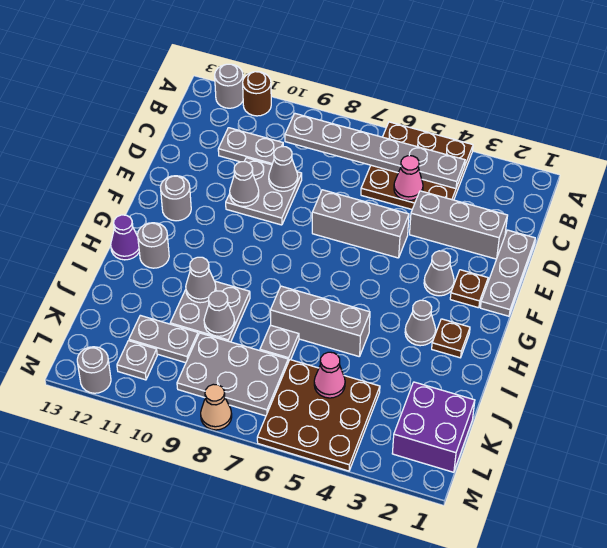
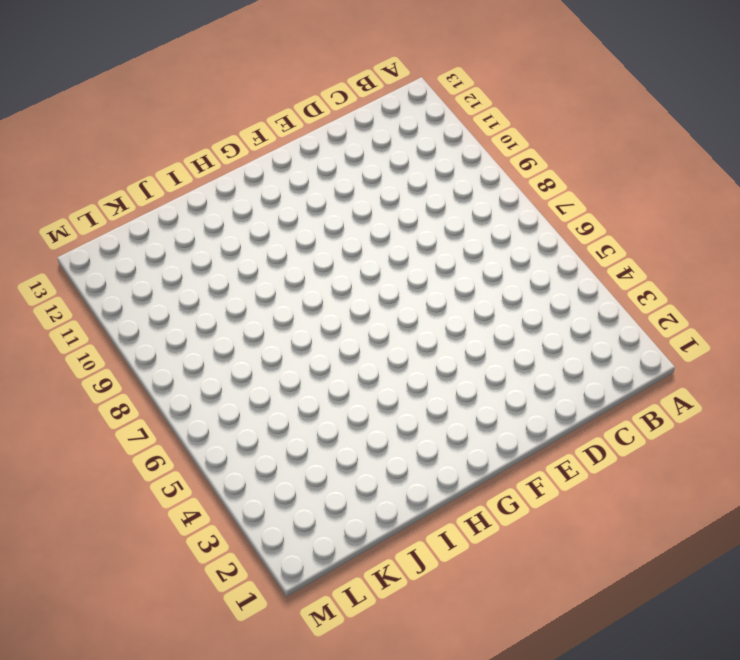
none -> brown plate A4:C6 level 1
none -> brown round brick A11 level 1
none -> grey round brick A12 level 1
none -> grey plate C10:C11 level 1

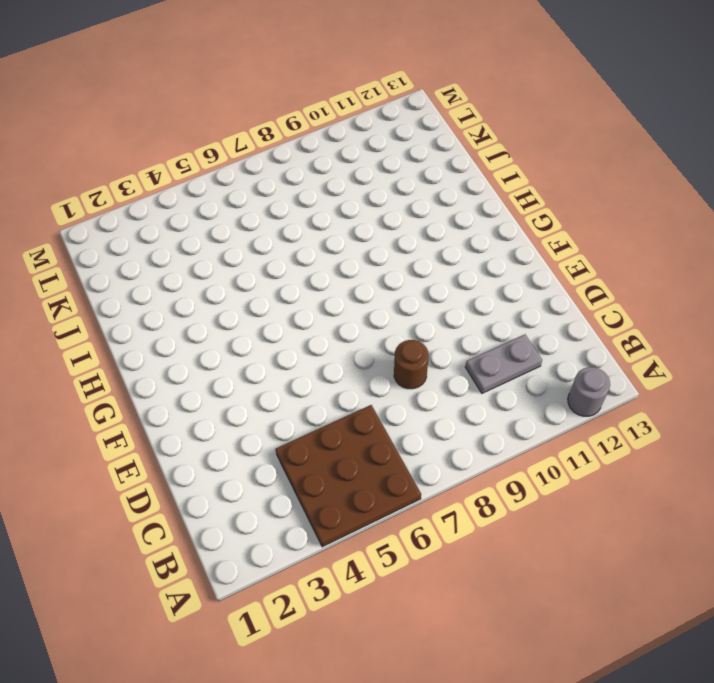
brown round brick D8 level 1 -> brown round brick A11 level 1
none -> grey plate D1:F1 level 1
none -> grey brick D2:D4 level 1
none -> grey plate D9:E10 level 1
none -> grey brick E5:E7 level 1

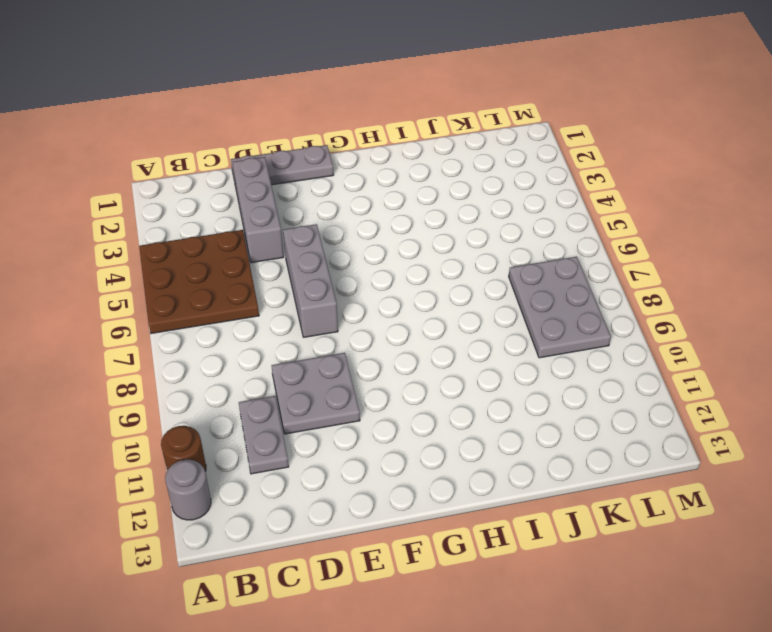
none -> brown plate F2 level 1
none -> grey cone F3 level 1
none -> grey round brick F12 level 1
none -> brown plate H2 level 1

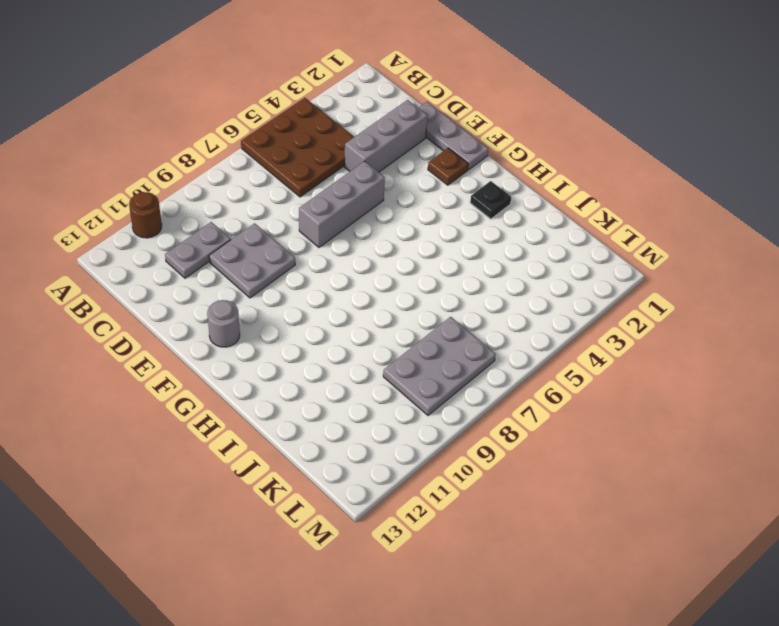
black plate H2 level 1 -> brown plate H2 level 1
none -> grey round brick A12 level 1
none -> grey cone F3 level 1
none -> grey cone H3 level 1
none -> grey round brick H12 level 1

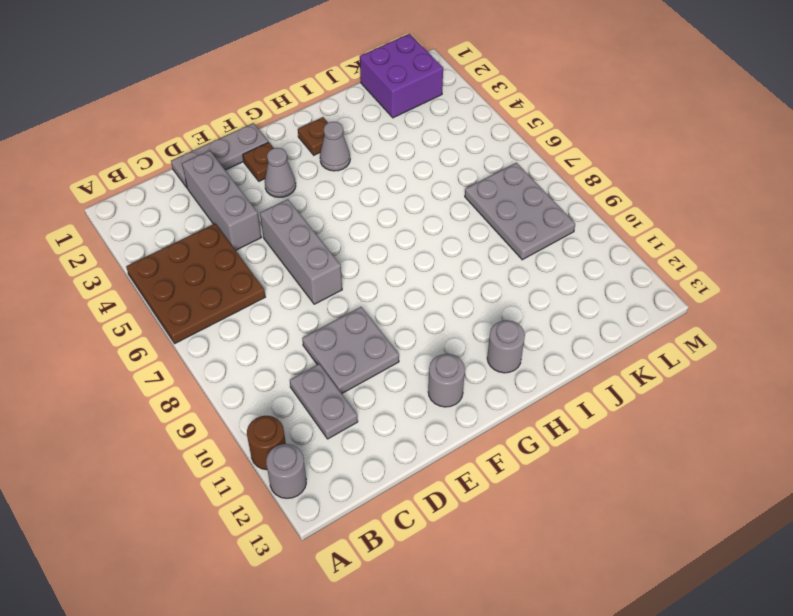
none -> purple cone H13 level 1
none -> grey brick I5:I7 level 1
none -> grey plate I9:J10 level 1
none -> grey plate J7 level 1

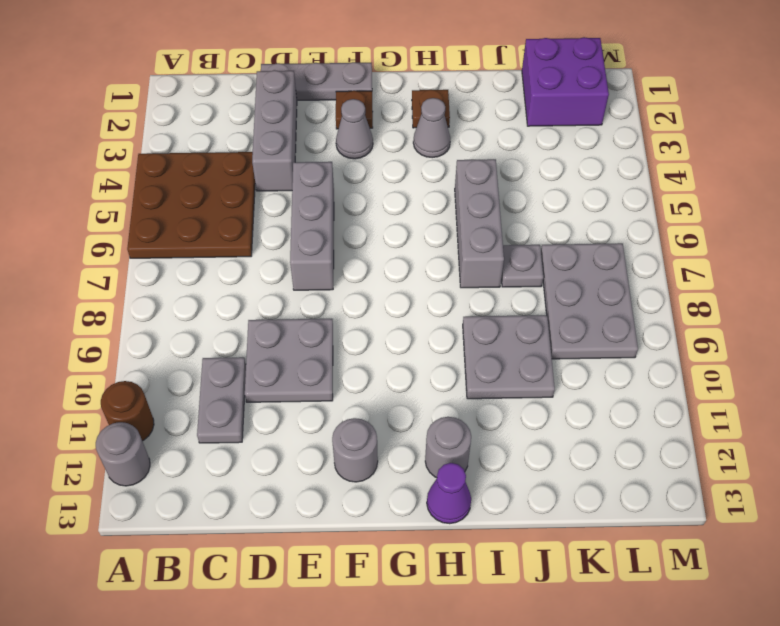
none -> brown plate K4:M6 level 1
none -> grey plate K10:K11 level 1
none -> grey plate L11 level 1
none -> tan cone M8 level 1

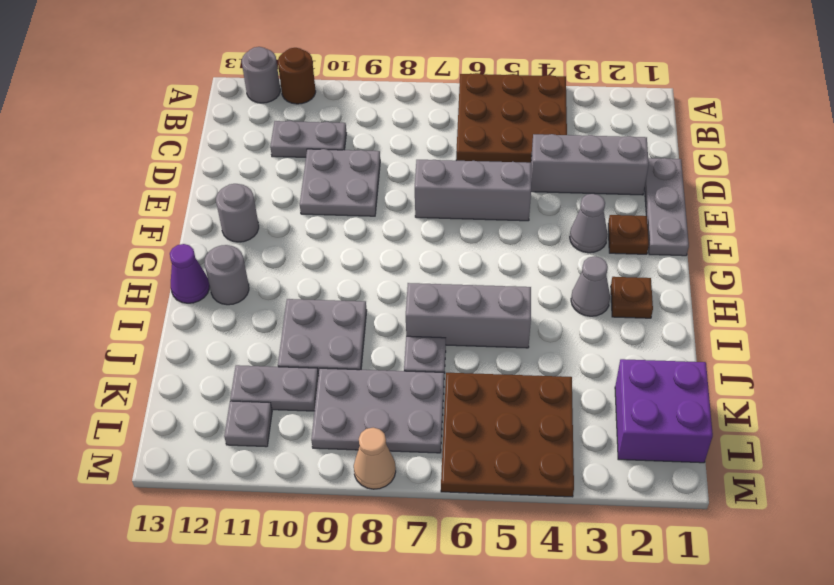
none -> grey round brick M12 level 1
none -> grey plate B4:B9 level 2
none -> pink cone C5 level 2
none -> grey cone D9 level 2

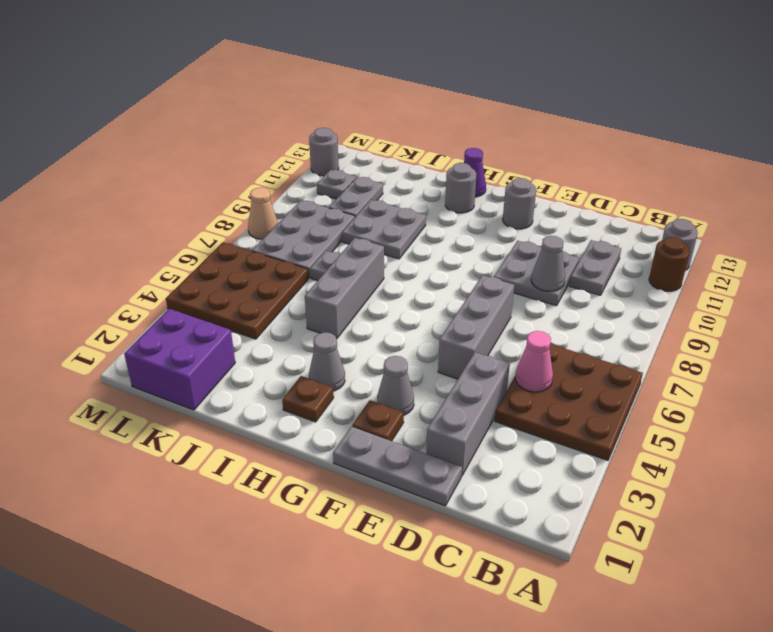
none -> grey plate B4:B9 level 2
none -> grey cone E10 level 2
none -> grey cone I10 level 2
none -> grey cone J9 level 2

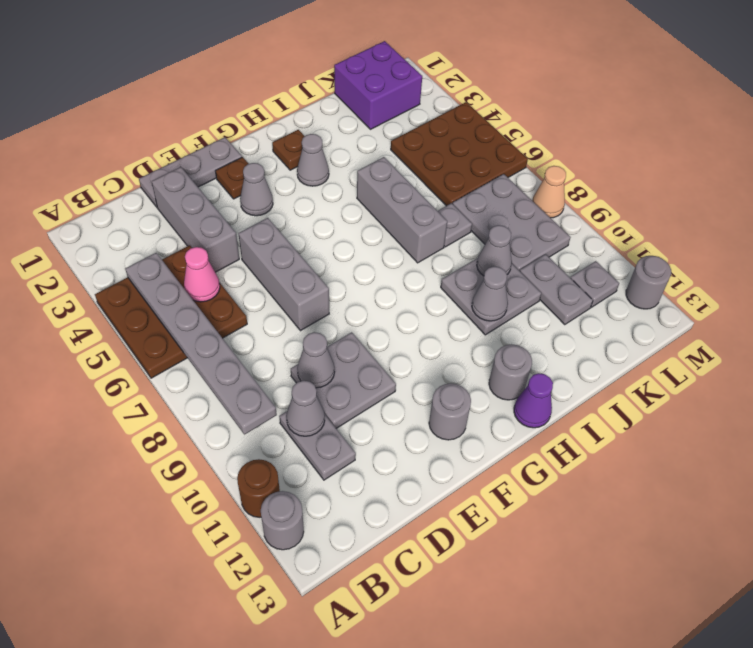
grey cone C10 level 2 -> grey cone E10 level 2
none -> pink cone K5 level 2

